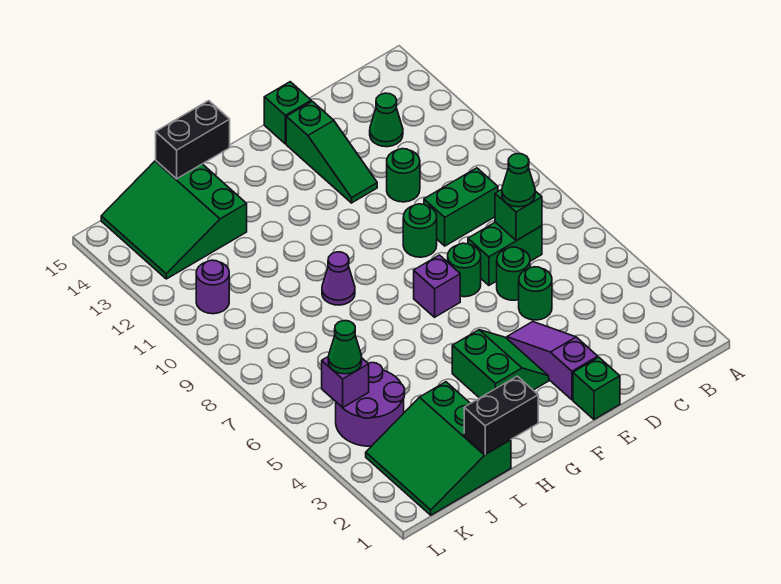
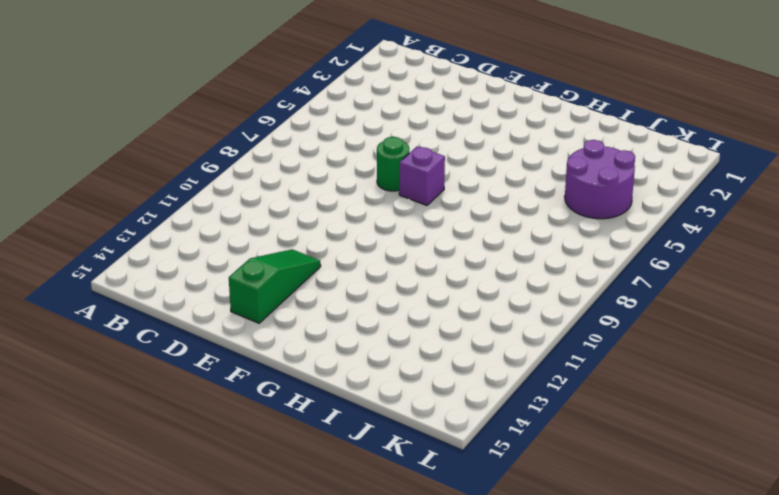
none -> green brick C7:D7 level 1
none -> green brick C9:D9 level 1
none -> green cone C13 level 1

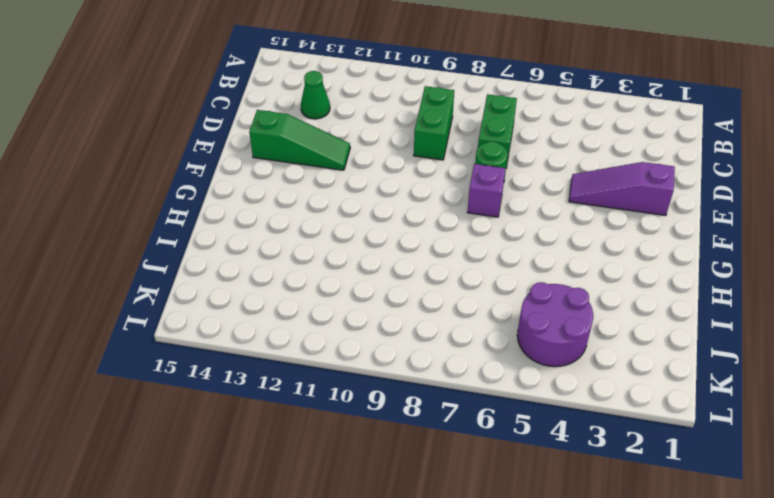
none -> green round brick D5 level 1
none -> green round brick D6 level 1
none -> green round brick D11 level 1

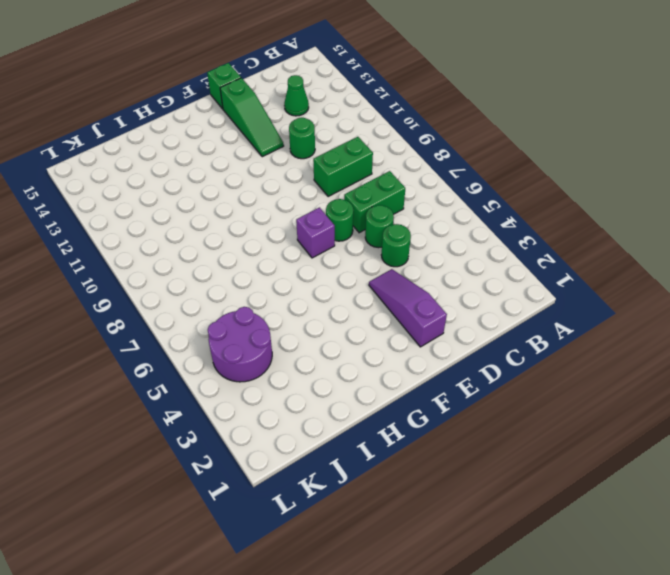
none -> green brick E1 level 1
none -> green round brick E9 level 1
none -> green slope F3:G4 level 1 top G

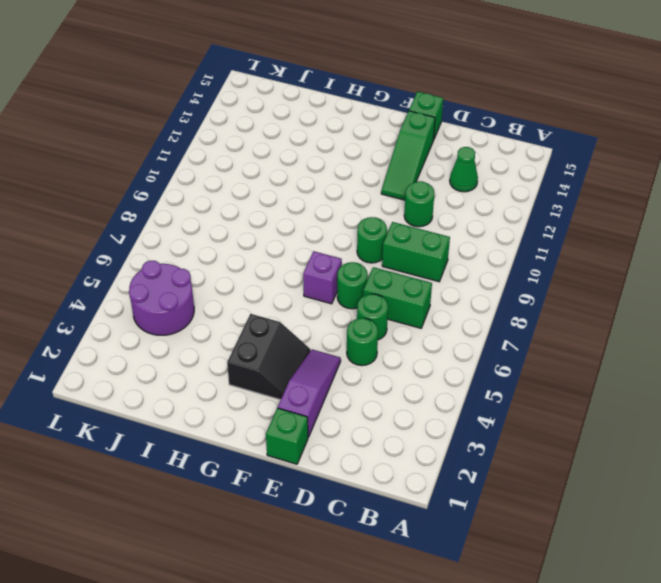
black slope F3:G4 level 1 top G -> green slope F3:G4 level 1 top G
none -> purple cone H9 level 1
none -> green slope I1:K3 level 1 top I
none -> green slope I13:K15 level 1 top I

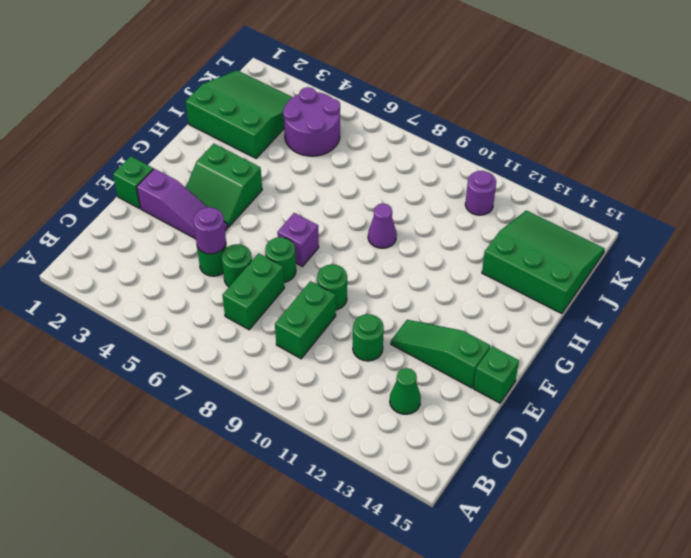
purple round brick D5 level 2 -> none
none -> green brick C7 level 2
none -> black brick H1:I1 level 2
none -> black brick H15:I15 level 2

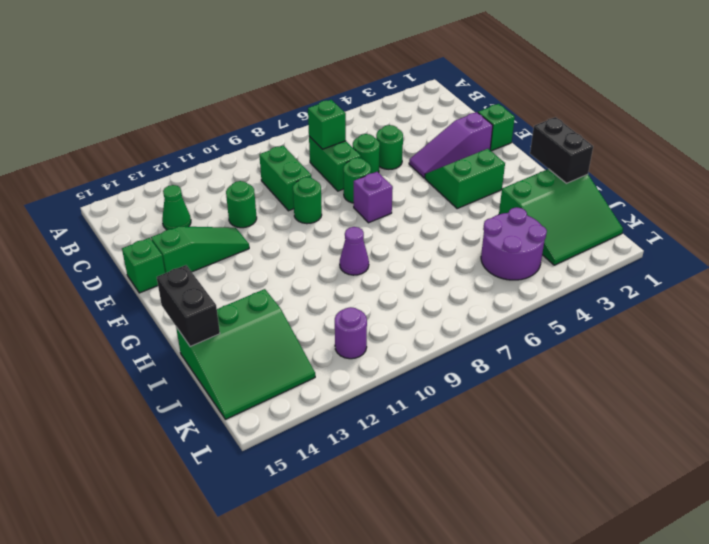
none -> purple brick K5 level 2
none -> green cone C7 level 3
none -> green cone K5 level 3

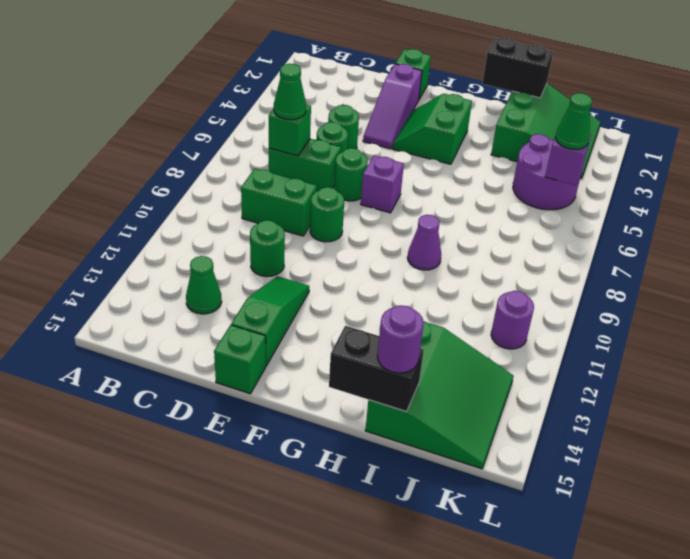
purple round brick I15 level 3 -> none

